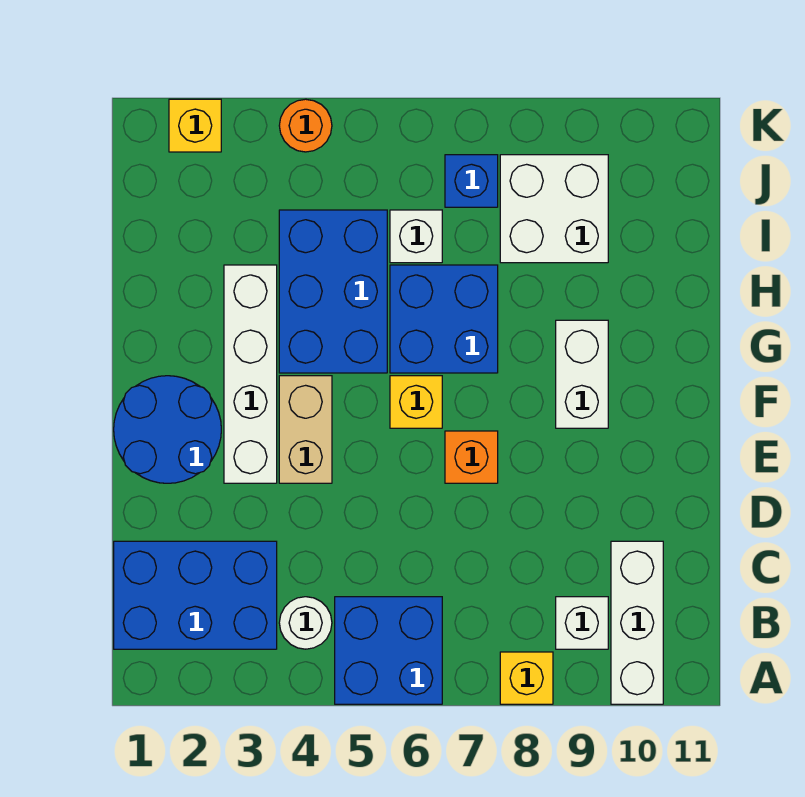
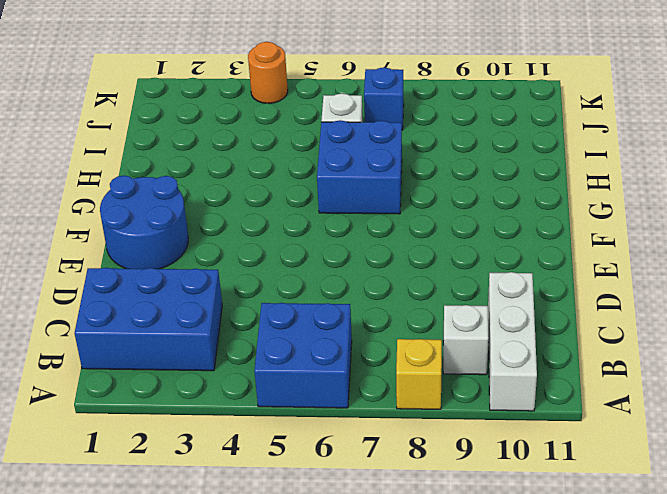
none -> white round brick B4 level 1
none -> white brick E3:H3 level 1
none -> tan brick E4:F4 level 1

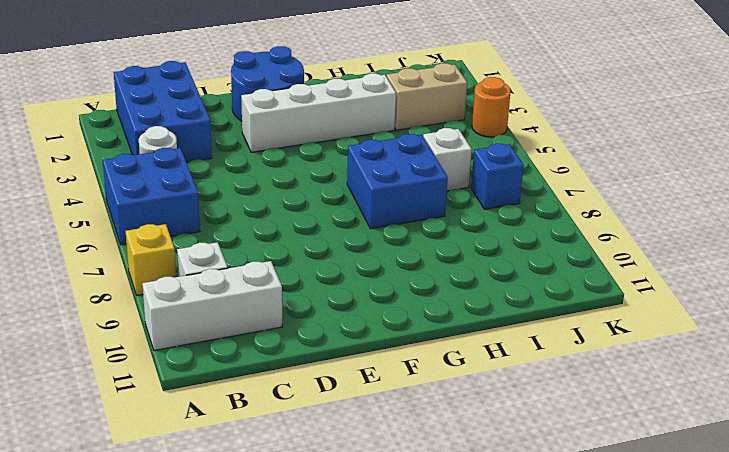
tan brick I3:J3 level 1 -> tan brick E4:F4 level 1
none -> orange brick E7 level 1
none -> yellow brick F6 level 1
none -> white brick F9:G9 level 1

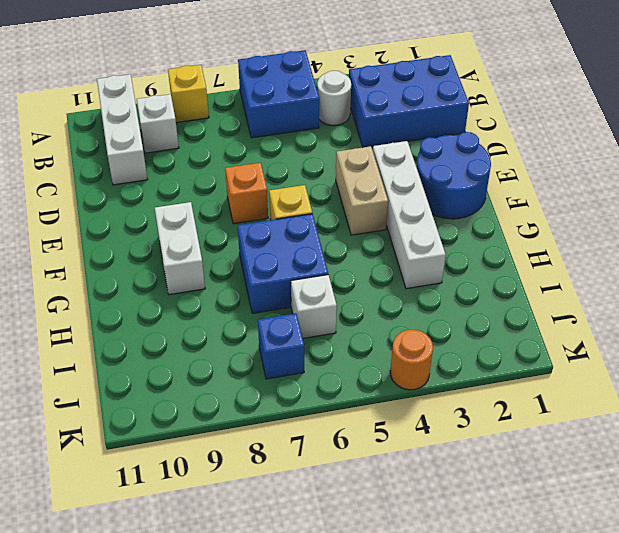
none -> blue brick G4:I5 level 1
none -> white brick I8:J9 level 1
none -> yellow brick K2 level 1

